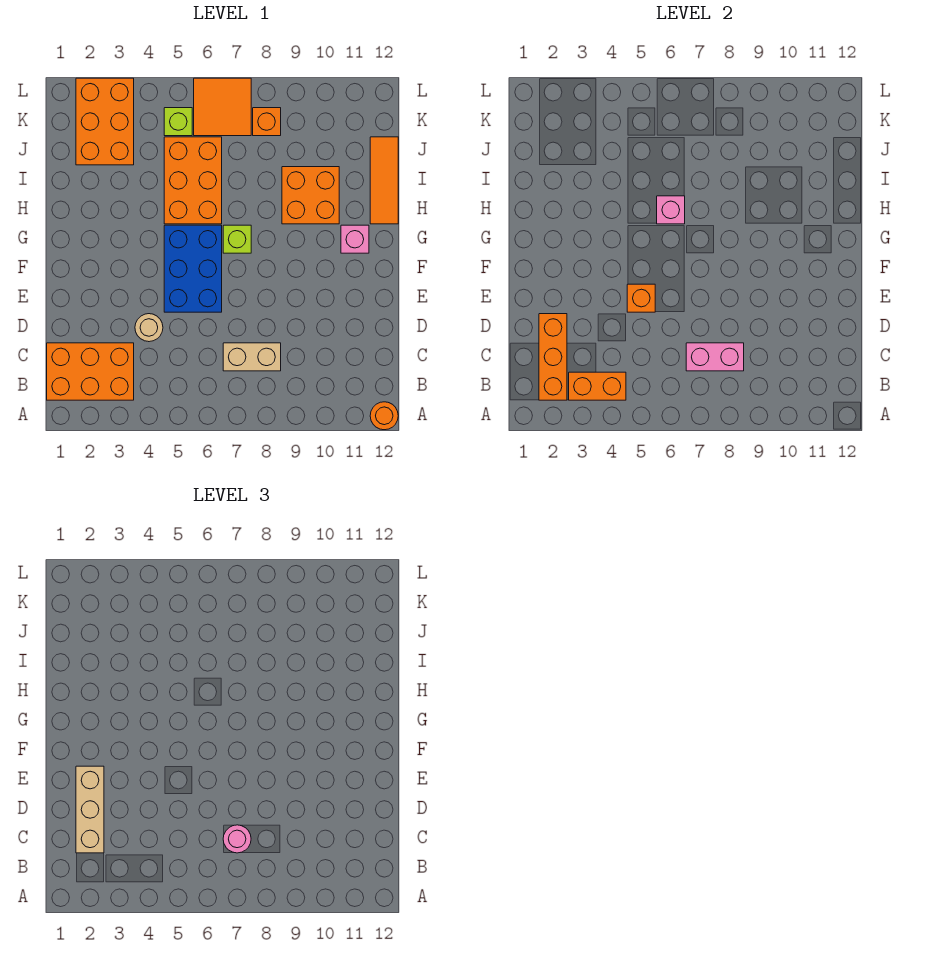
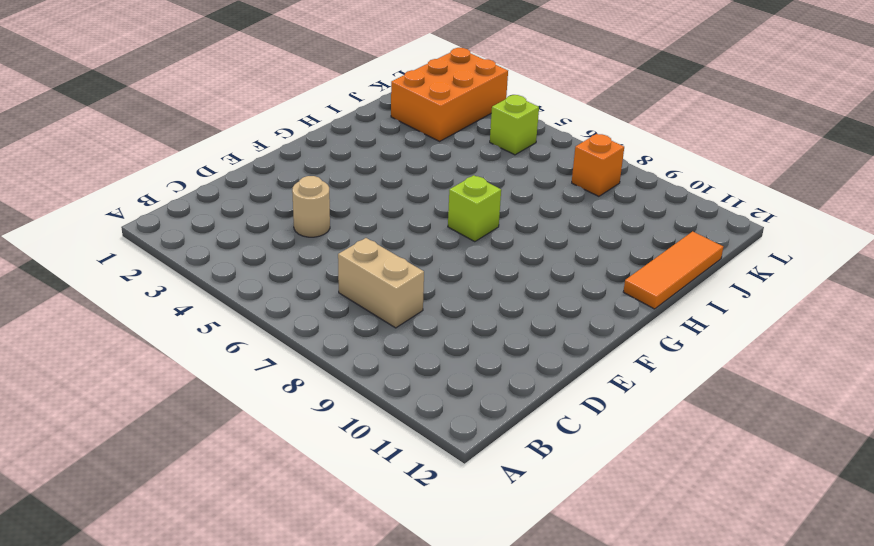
none -> orange round brick A12 level 1
none -> orange brick B1:C3 level 1
none -> blue brick E5:G6 level 1

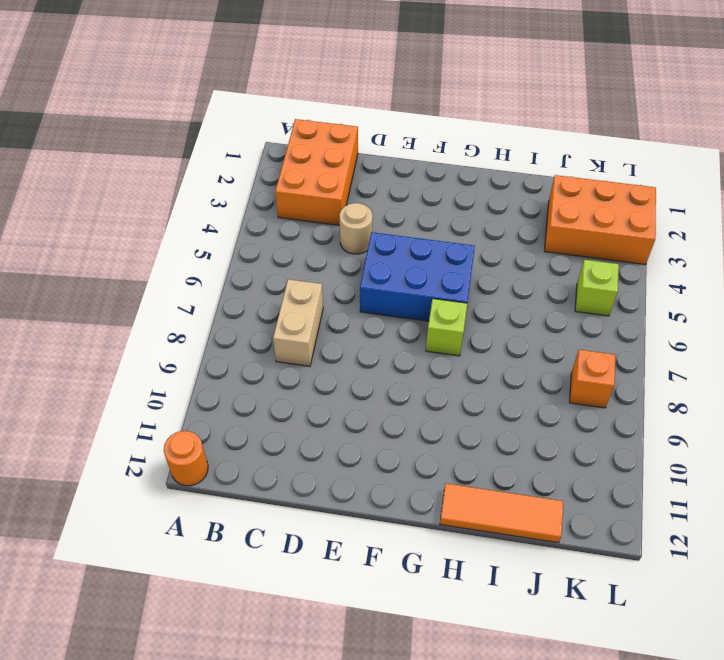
none -> pink brick G11 level 1
none -> orange brick H5:J6 level 1
none -> orange brick H9:I10 level 1

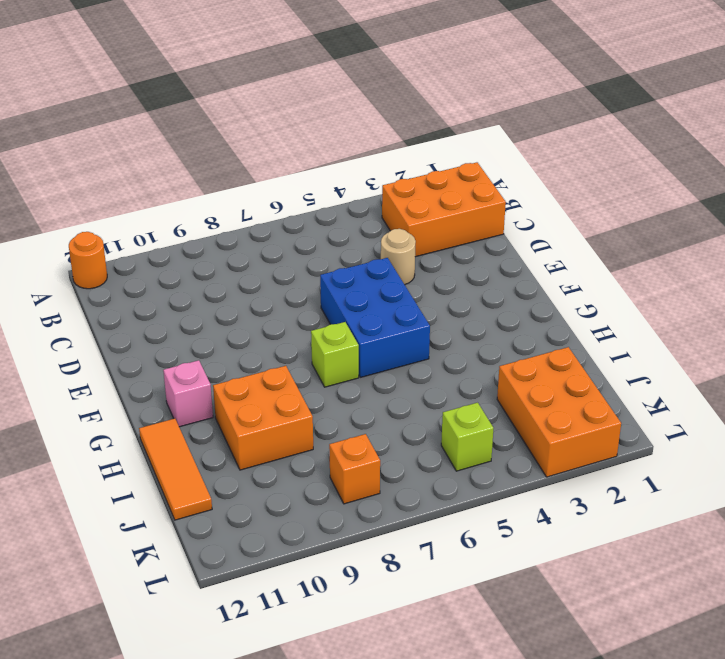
none -> tan brick C7:C8 level 1
none -> orange brick H5:J6 level 1
none -> orange tile K6:L7 level 1

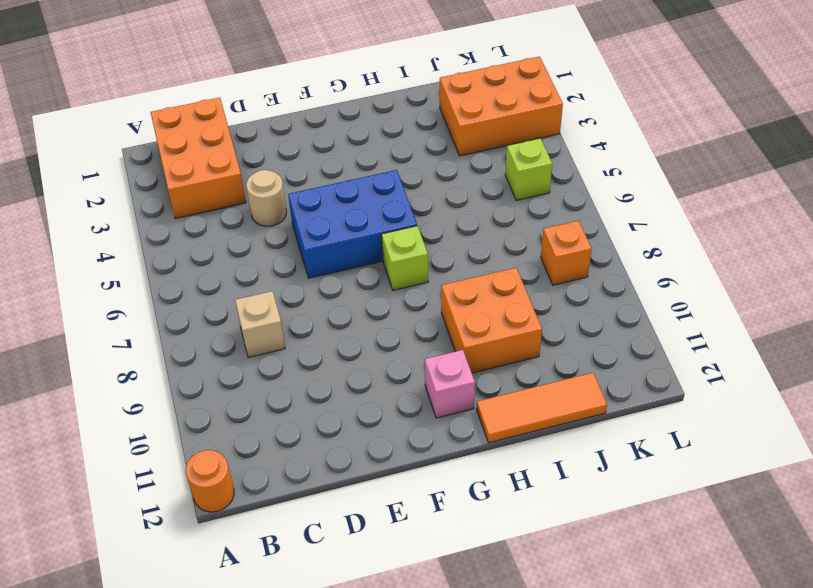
tan brick C8 level 1 -> tan brick C7:C8 level 1
none -> orange brick H5:J6 level 1
none -> orange tile K6:L7 level 1
none -> orange brick B2:D2 level 2

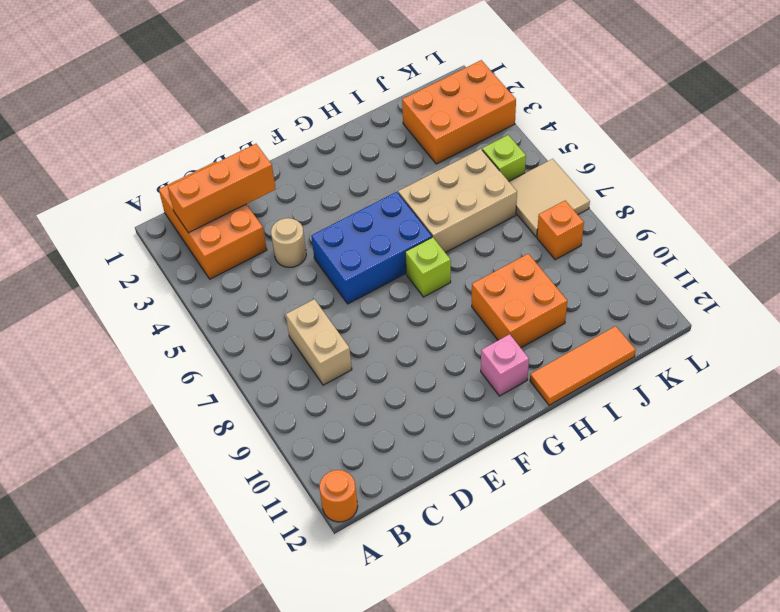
tan brick H5:J6 level 1 -> orange brick H5:J6 level 1
tan tile K6:L7 level 1 -> orange tile K6:L7 level 1
none -> orange brick B3:B4 level 2
none -> pink brick C7:C8 level 2
none -> orange brick E5 level 2

